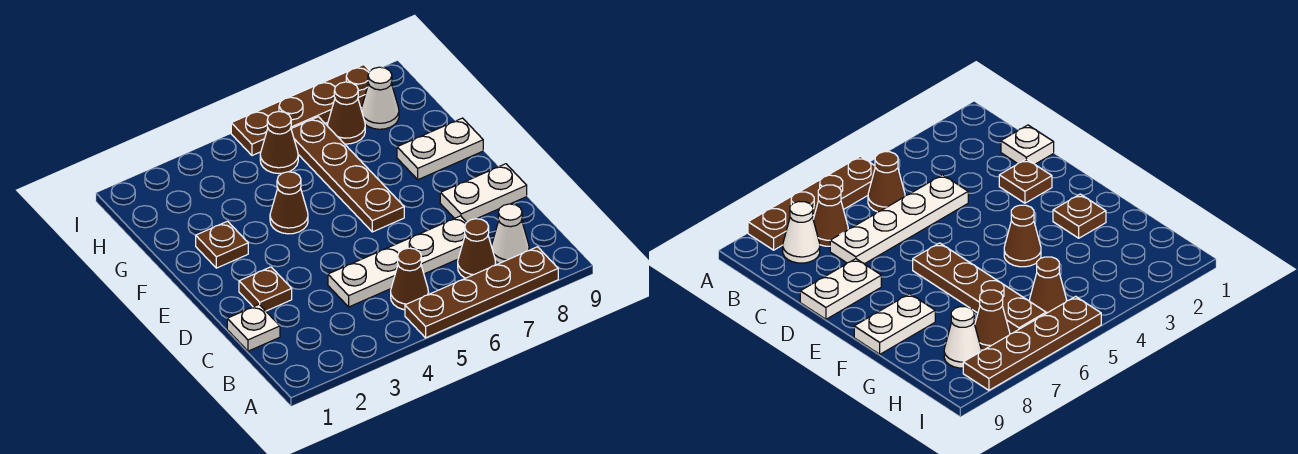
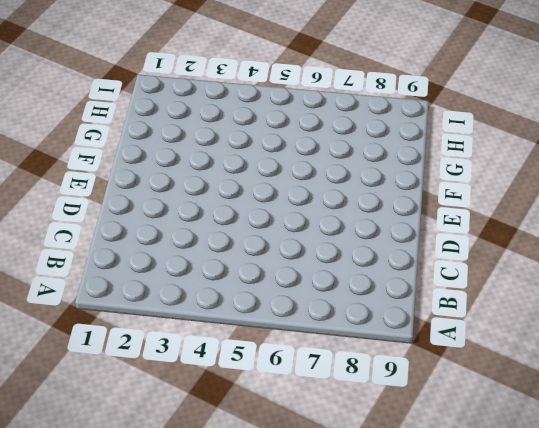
none -> brown plate A5:A8 level 1
none -> brown cone B5 level 1
none -> brown cone B7 level 1

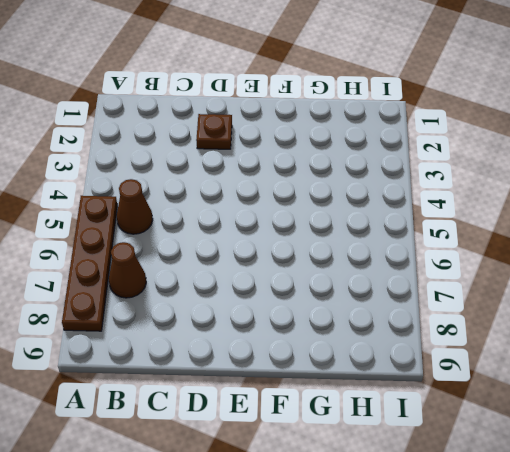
none -> white cone B8 level 1
none -> white plate C1 level 1
none -> white plate C4:C7 level 1

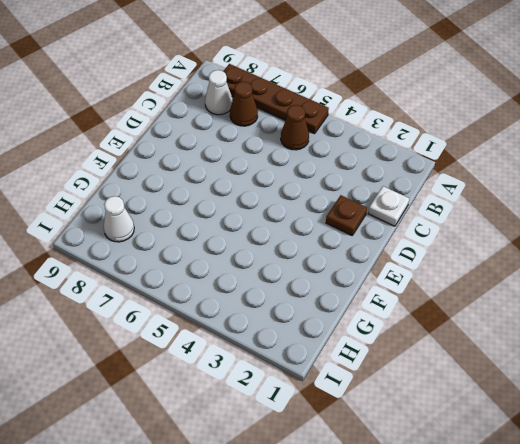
none -> white plate C4:C7 level 1
none -> white plate D8:D9 level 1
none -> brown plate E6:H6 level 1

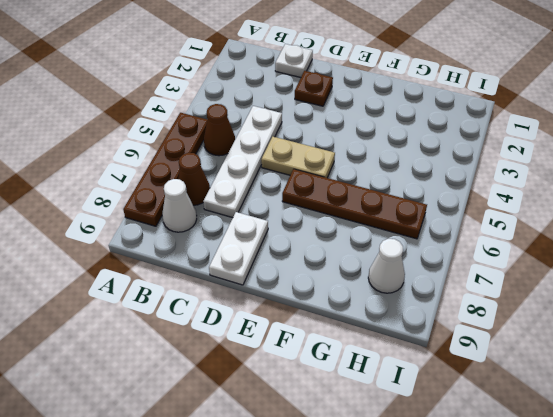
tan plate D5:E5 level 1 -> none
none -> brown plate F2 level 1
none -> brown cone F4 level 1
none -> white plate F8:F9 level 1

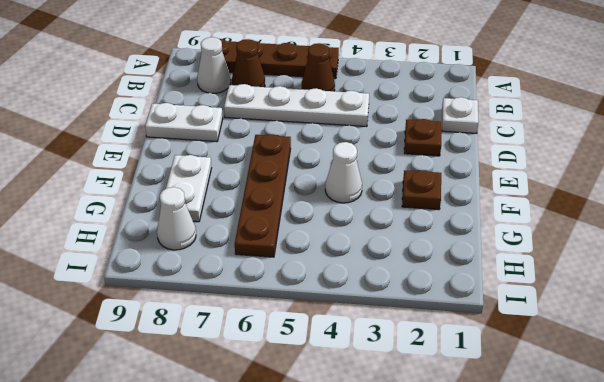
white cone F4 level 1 -> brown cone F4 level 1
white plate F8:G8 level 1 -> white plate F8:F9 level 1
none -> brown cone H5 level 1
none -> brown cone H7 level 1
none -> brown plate I5:I8 level 1

